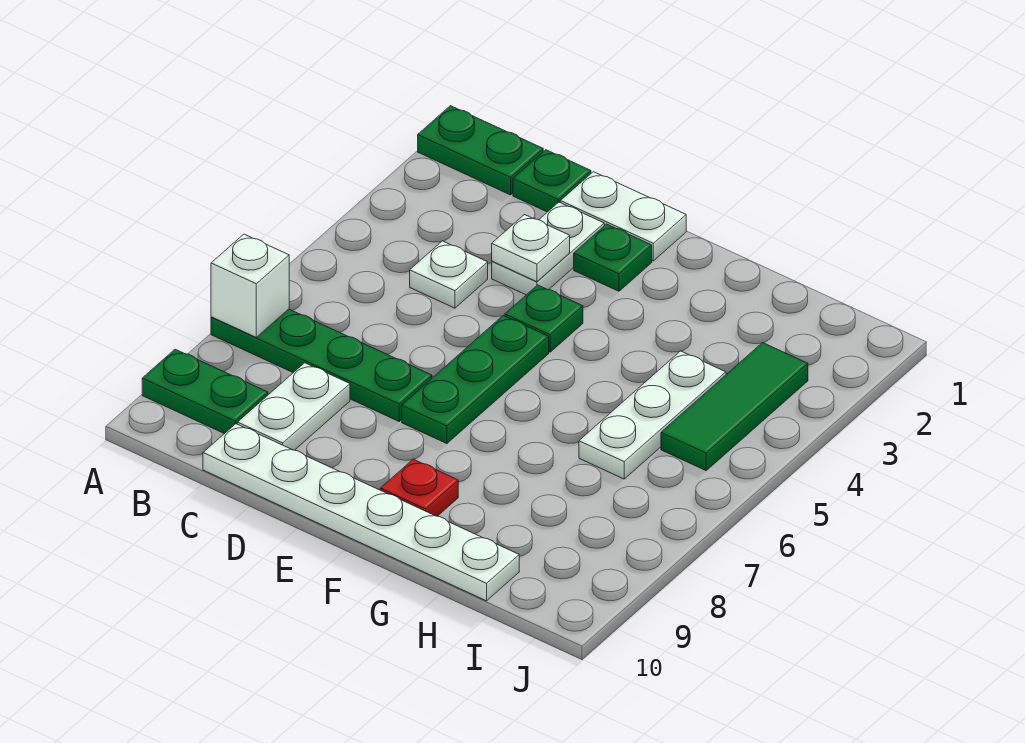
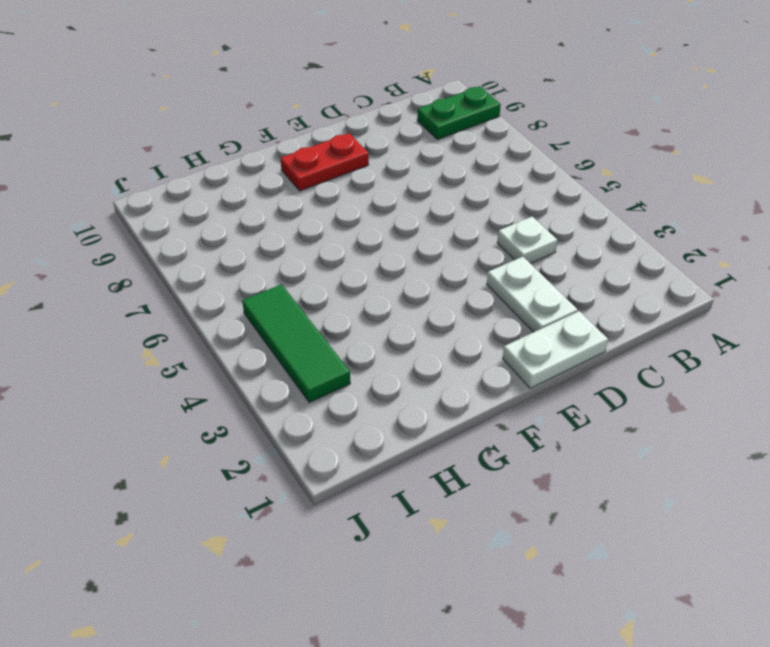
red plate E9:F9 level 1 -> red plate F9 level 1
none -> green plate A1:B1 level 1
none -> green plate A7:D7 level 1
none -> green plate C1 level 1

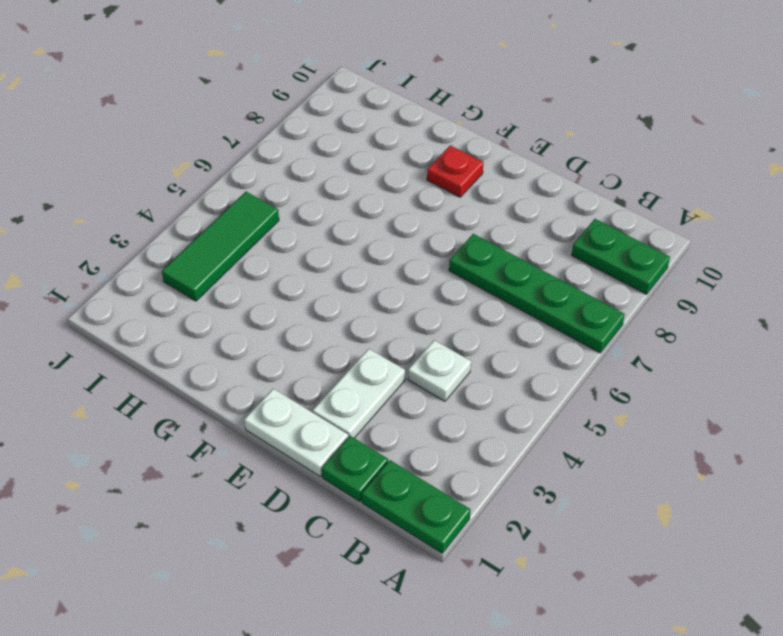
none -> white plate C8:C9 level 1
none -> white plate C10:H10 level 1
none -> green plate E2 level 1

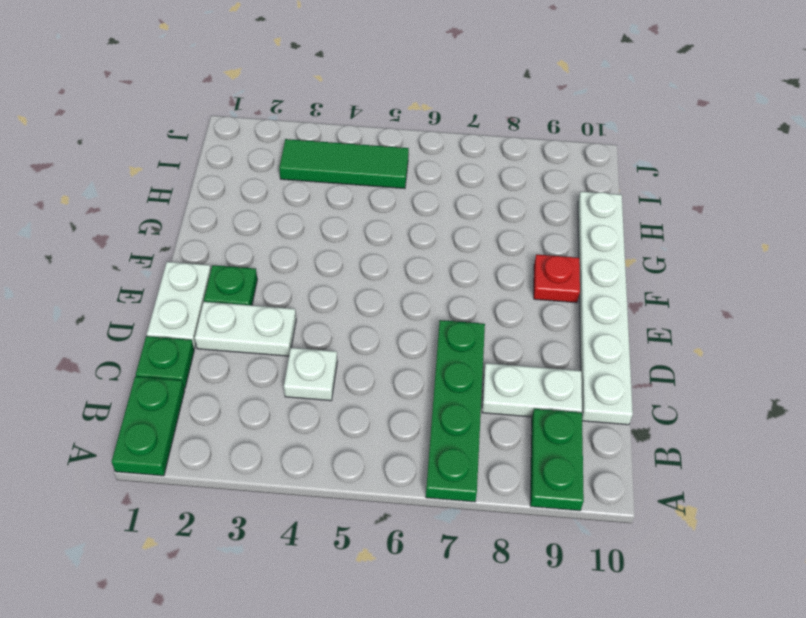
none -> green plate E4 level 1
none -> green plate E5:E7 level 1
none -> white plate H4:H6 level 1

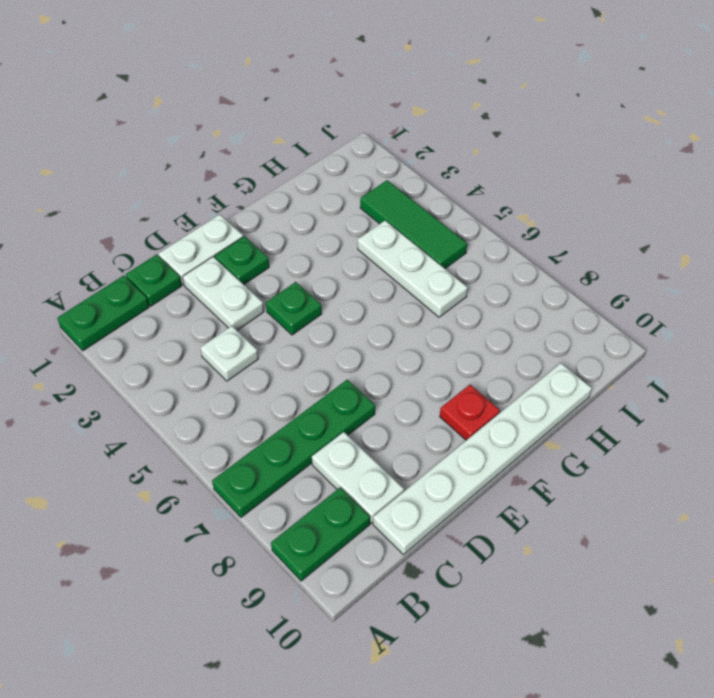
none -> green plate E5:E7 level 1
none -> white brick A7 level 2
none -> white plate D3 level 2

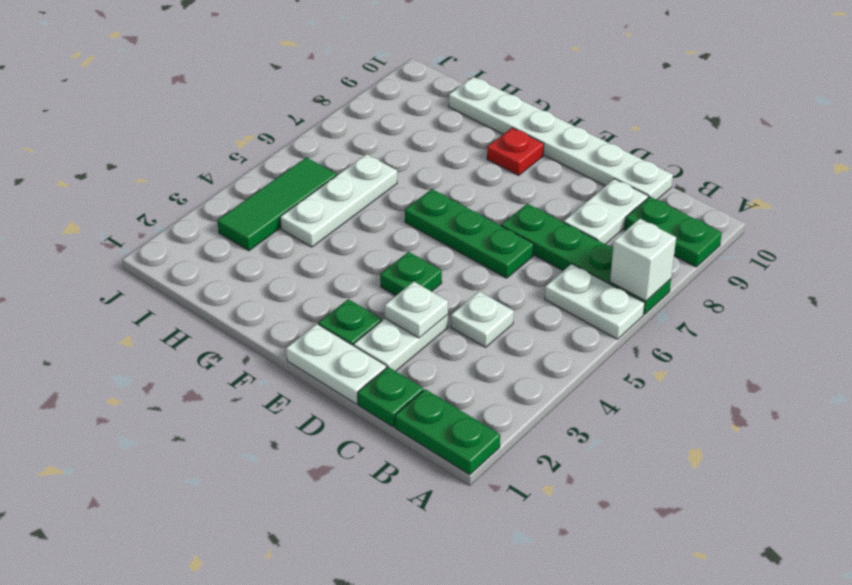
white plate A6:B6 level 1 -> none
green plate D6:F6 level 1 -> green plate E5:E7 level 1

